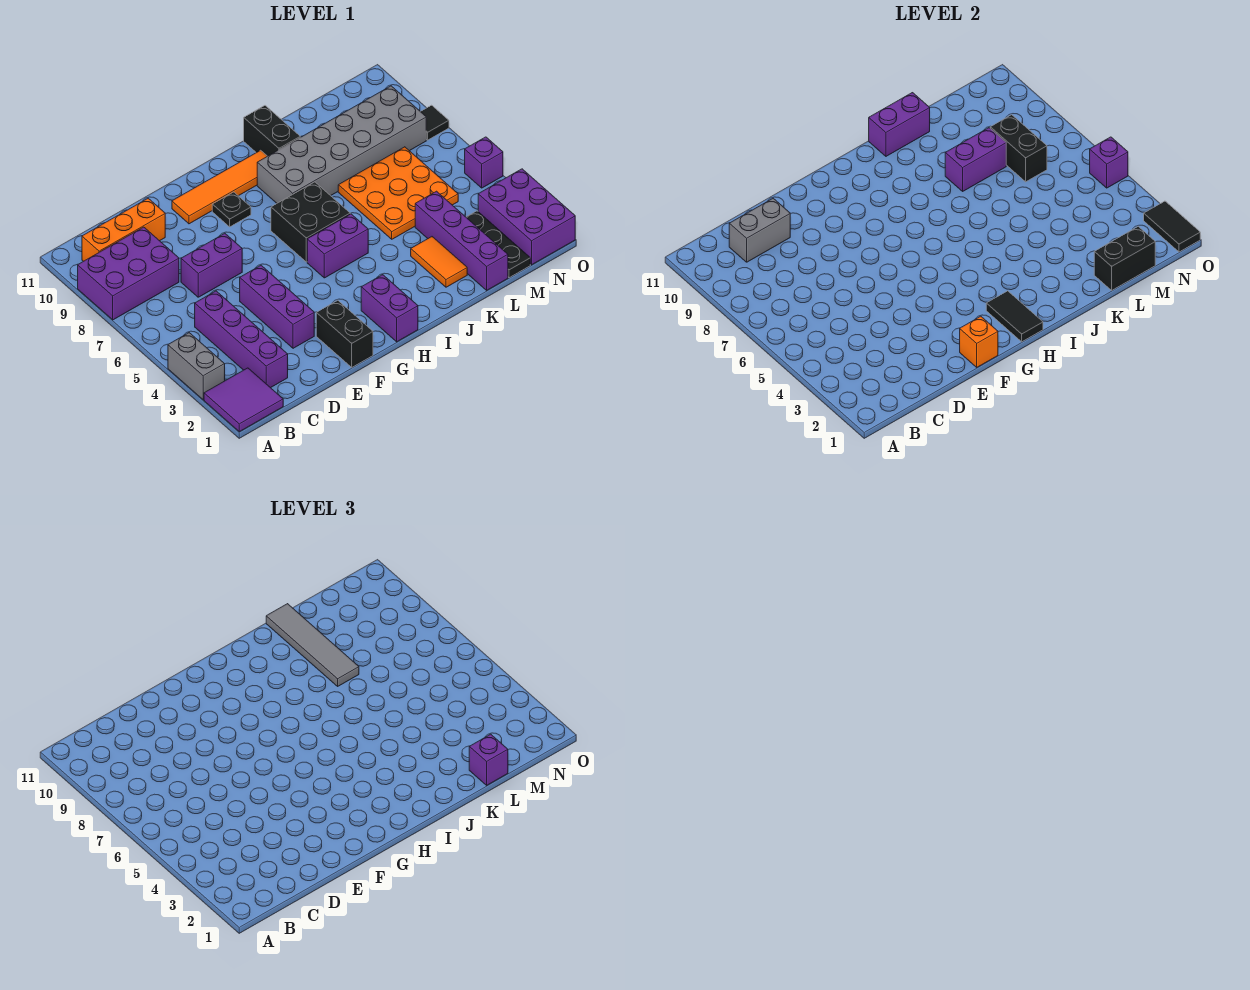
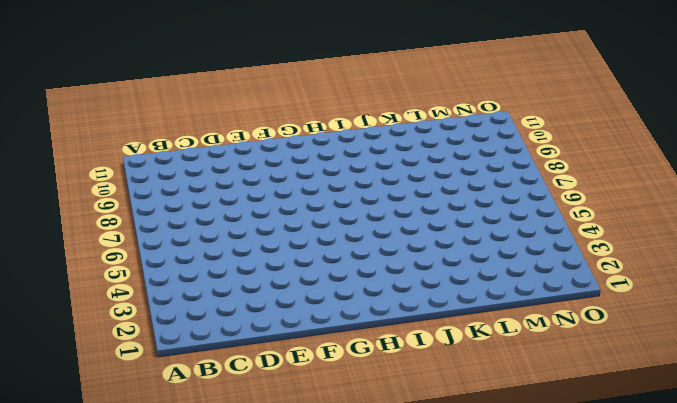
none -> purple tile A1:B2 level 1
none -> grey brick A3:A4 level 1
none -> purple brick A8:C9 level 1
none -> orange brick B10:D10 level 1

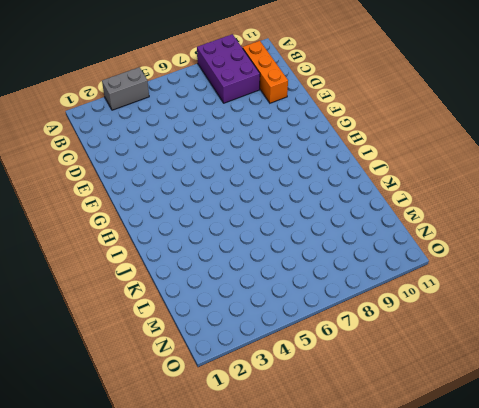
none -> purple tile A1:B2 level 1
none -> purple brick C2:C5 level 1
none -> purple brick D7:E7 level 1
none -> purple brick E3:E5 level 1

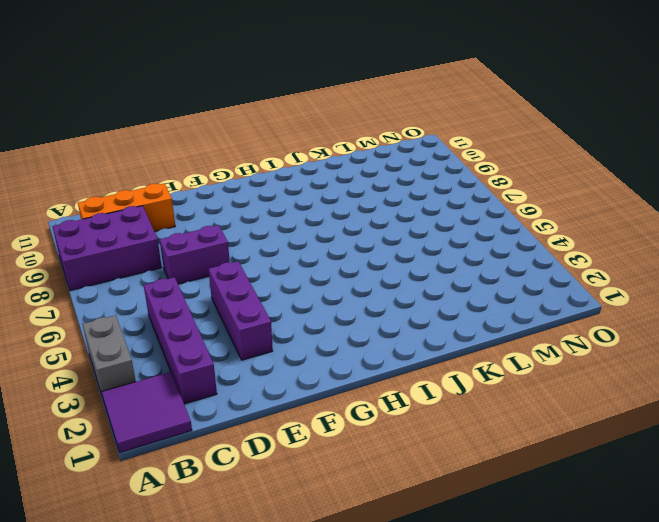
none -> black brick F1:F2 level 1
none -> orange tile F10:I10 level 1
none -> black plate G9 level 1
none -> purple brick H1:H2 level 1

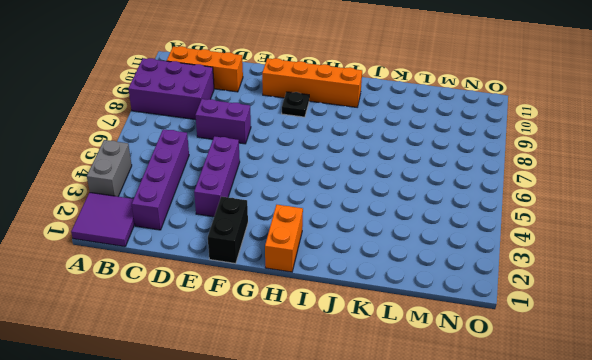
orange brick F10:I10 level 1 -> orange tile F10:I10 level 1
orange brick H1:H2 level 1 -> purple brick H1:H2 level 1
none -> purple brick H5:I5 level 1
none -> black brick H6:I7 level 1
none -> grey brick I8:N9 level 1
none -> black brick J10:J11 level 1

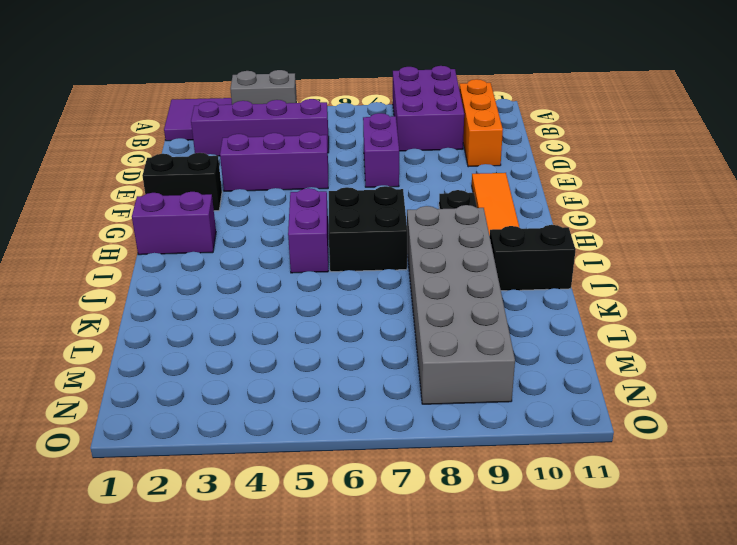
none -> orange tile K2:K3 level 1
none -> orange plate K5:M7 level 1
none -> purple brick L1:L4 level 1
none -> black plate M1:M3 level 1

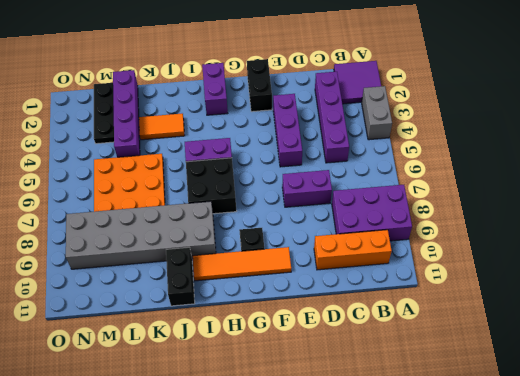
orange tile J3:K3 level 1 -> orange tile K2:K3 level 1
none -> purple brick N1:O3 level 1
none -> purple brick O5 level 1
none -> black tile O8 level 1
none -> grey brick C10:D10 level 2

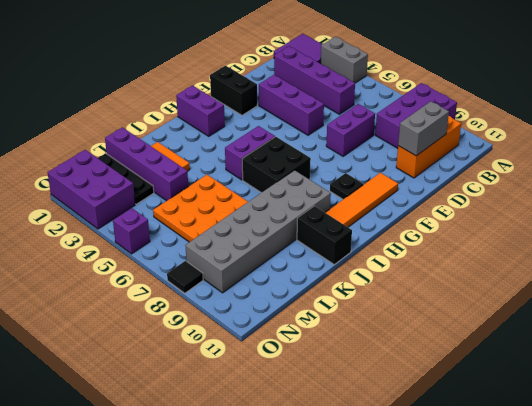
none -> orange brick F1 level 2
none -> black tile H1:H2 level 2
none -> purple brick J11:K11 level 2
none -> purple brick K8:L8 level 2

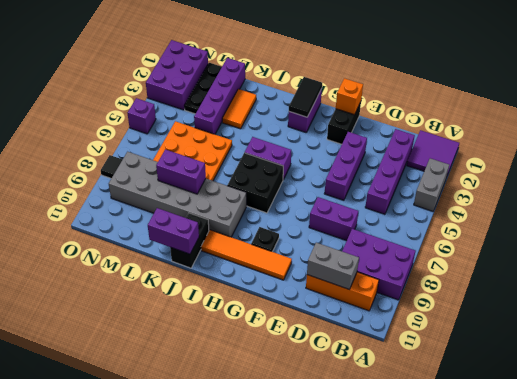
none -> black brick L1:M1 level 2
none -> black brick M7:M8 level 2
none -> black tile O1:O2 level 2
none -> purple brick O5 level 2

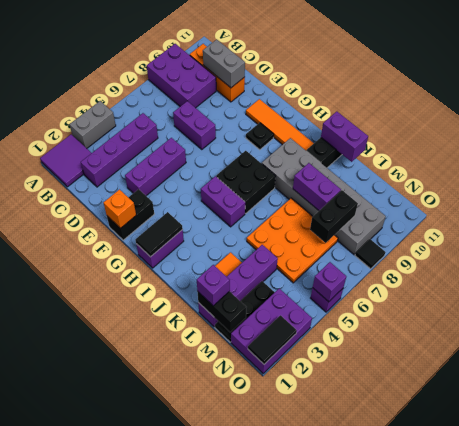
none -> grey tile K8:K11 level 3

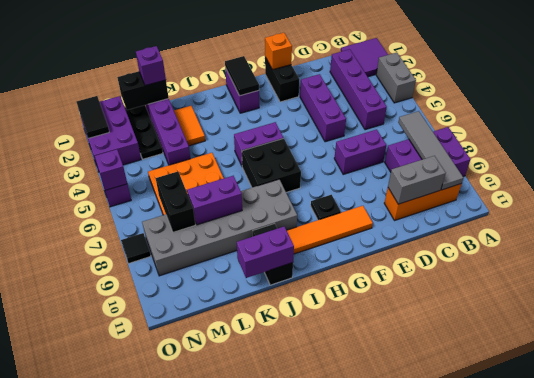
grey tile B7:B10 level 2 -> grey tile K8:K11 level 3

